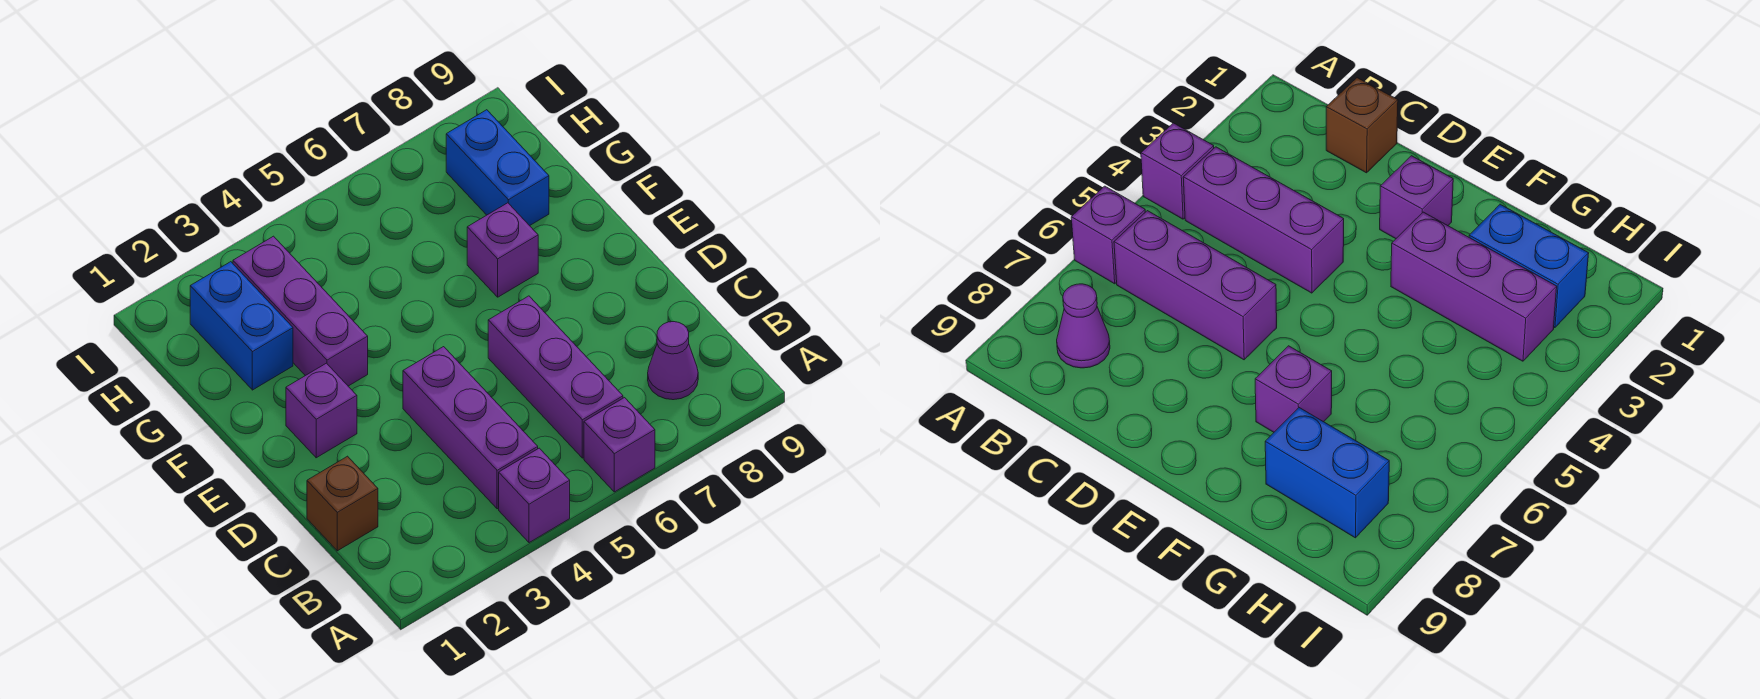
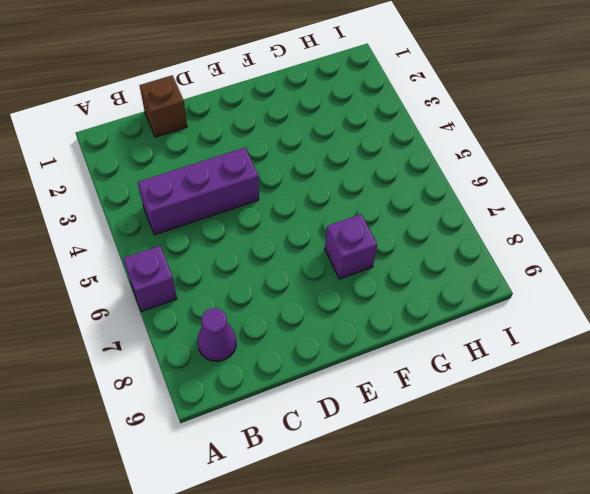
none -> purple brick A4 level 1
none -> purple brick B6:D6 level 1

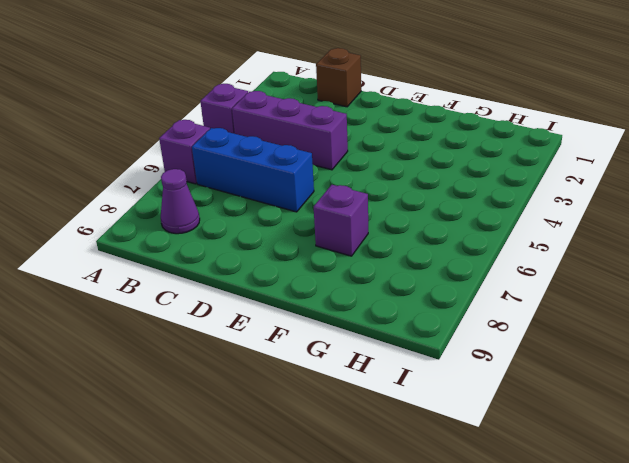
blue brick B6:D6 level 1 -> purple brick B6:D6 level 1
none -> purple brick E2 level 1
none -> purple brick F3:H3 level 1

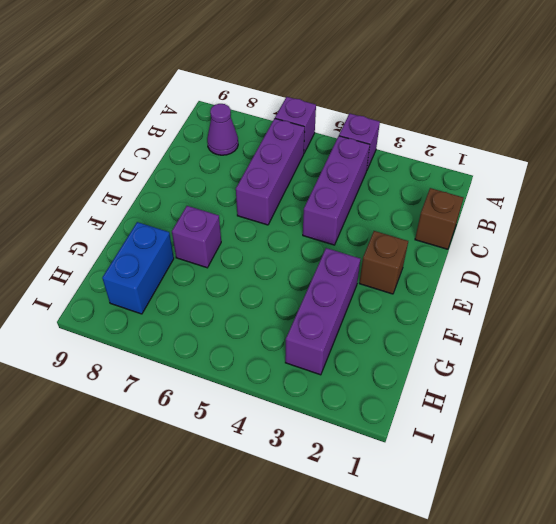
brown brick E2 level 1 -> purple brick E2 level 1
none -> blue brick G2:H2 level 1

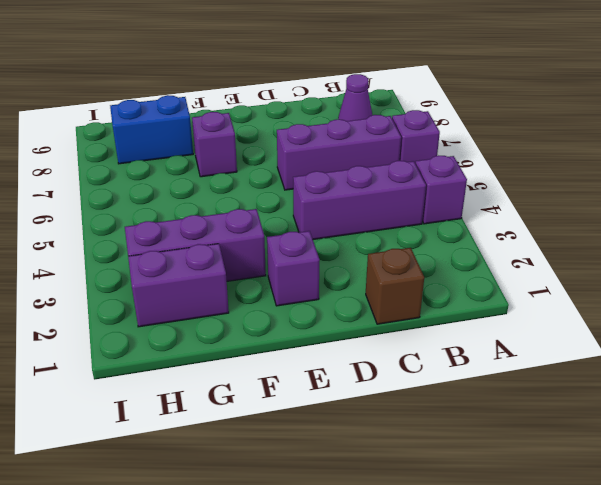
purple brick G2:H2 level 1 -> blue brick G2:H2 level 1

